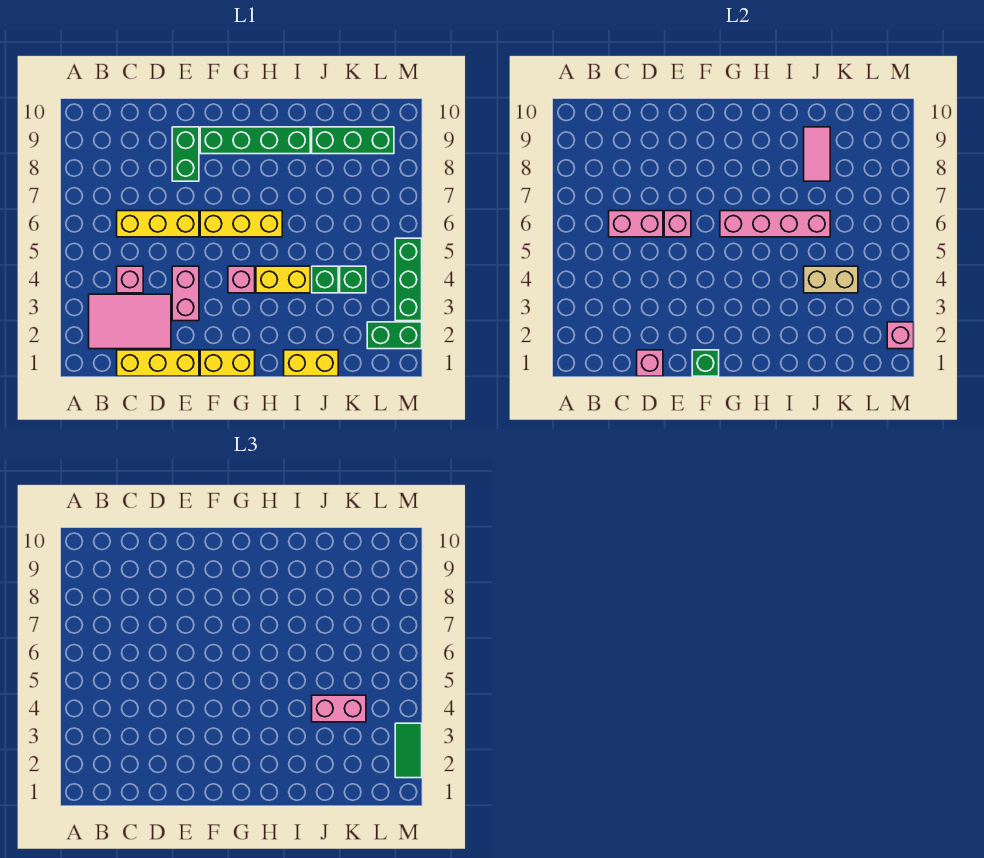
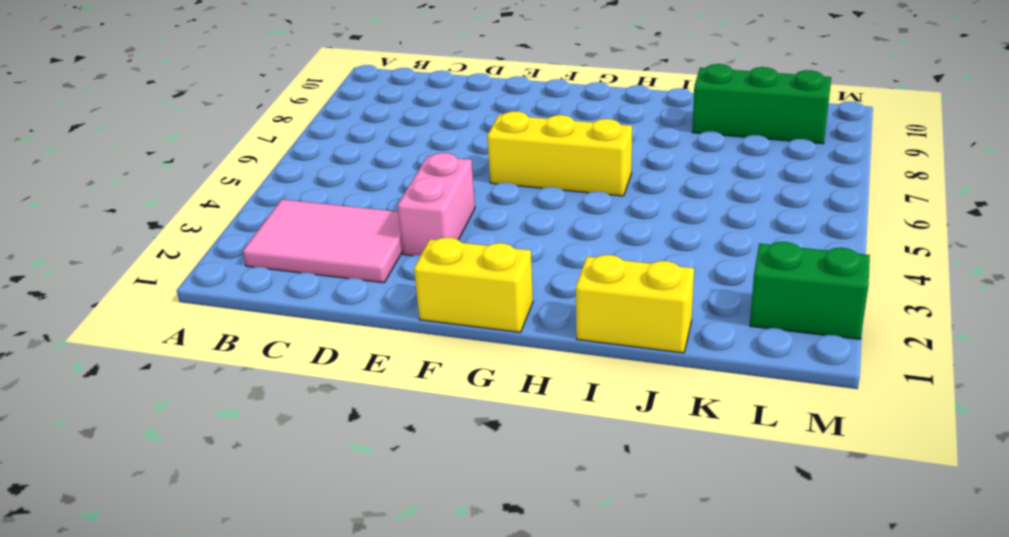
none -> yellow brick C1:E1 level 1
none -> pink brick C4 level 1
none -> yellow brick C6:E6 level 1

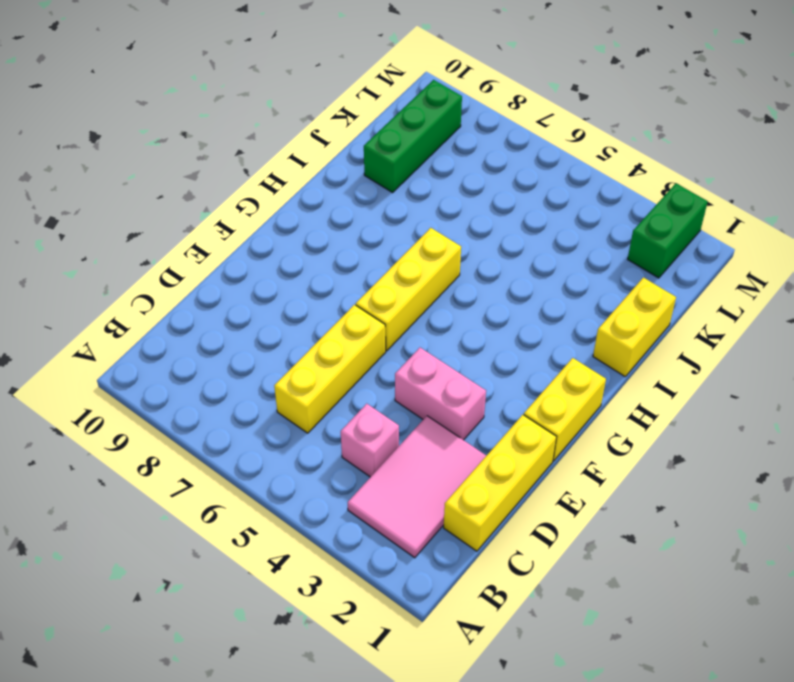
none -> green brick E8:E9 level 1
none -> green brick F9:I9 level 1
none -> pink brick G4 level 1

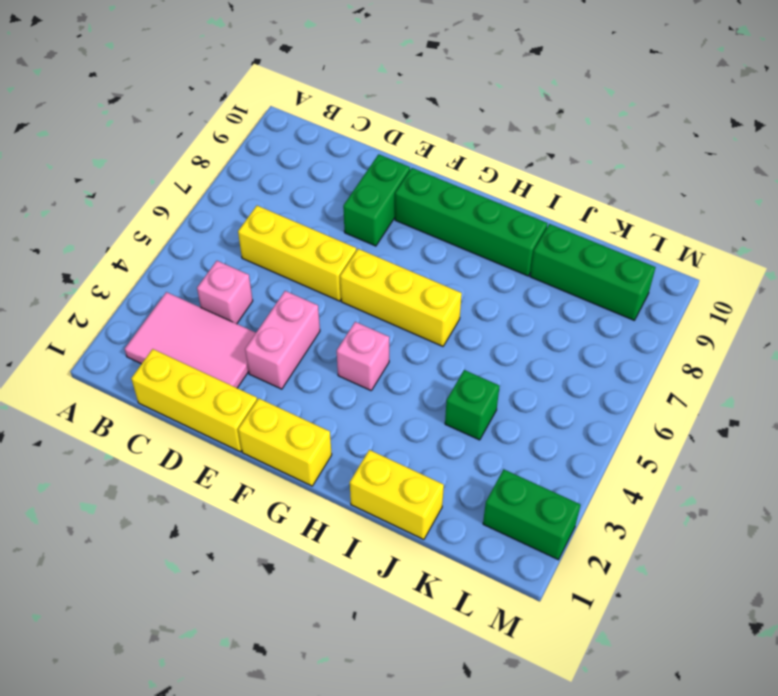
none -> yellow brick H4:I4 level 1
none -> green brick K4 level 1
none -> green brick M3:M5 level 1

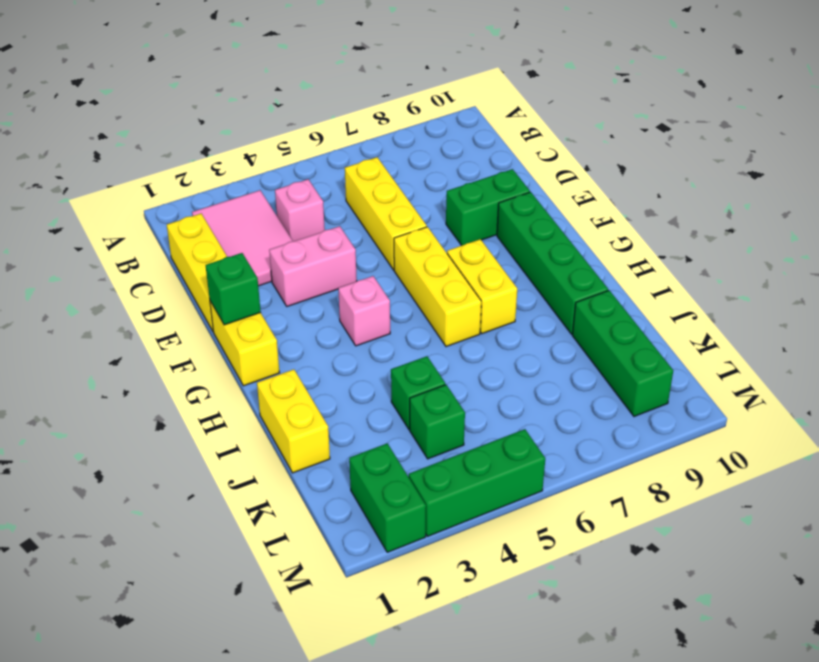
yellow brick G7:H7 level 1 -> yellow brick H4:I4 level 1
none -> pink brick C6:D6 level 2
none -> pink brick D1 level 2
none -> pink brick E6 level 2

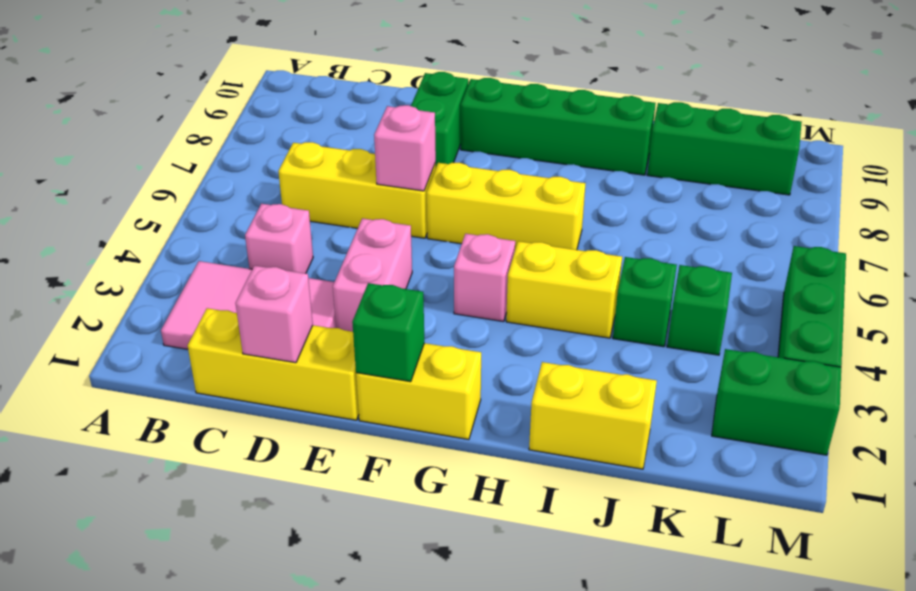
none -> pink brick C6:D6 level 2
none -> pink brick G6:J6 level 2
none -> tan brick J4:K4 level 2

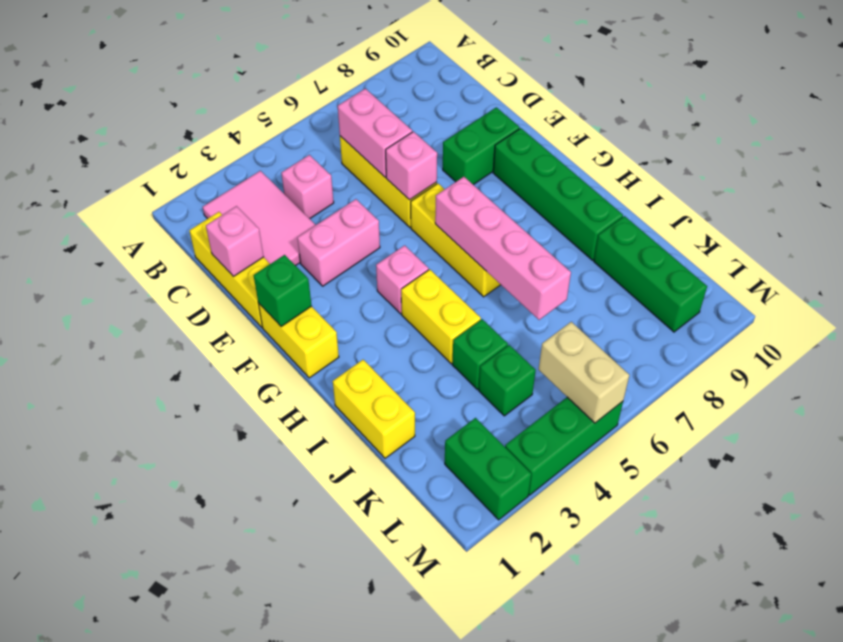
tan brick L5:M5 level 2 -> tan brick J4:K4 level 2
none -> pink tile J8:J9 level 2
none -> pink brick M2 level 2
none -> pink brick J4:K4 level 3

